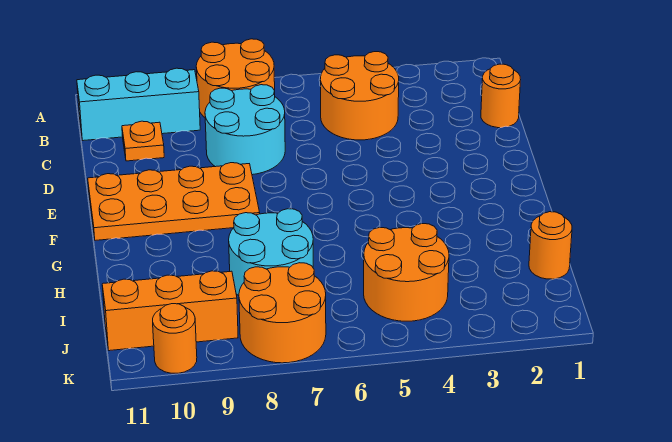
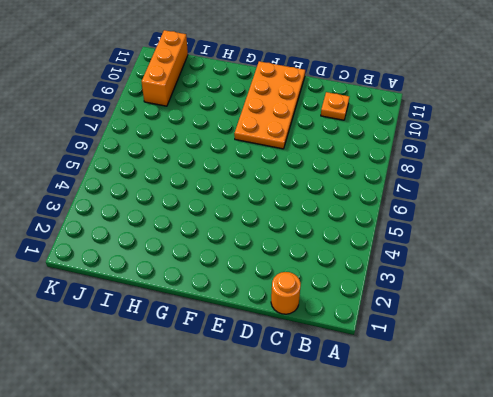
none -> orange round brick A7:B8 level 1
none -> orange round brick B4:C5 level 1
none -> cyan brick B9:B11 level 1

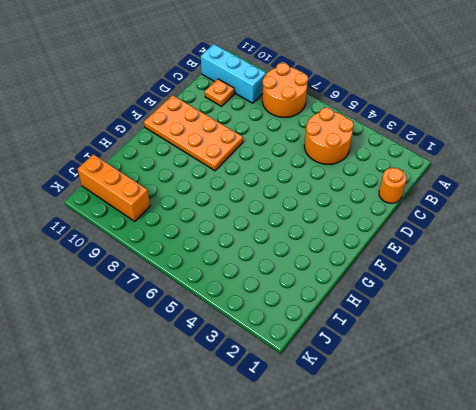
none -> cyan round brick C7:D8 level 1
none -> cyan round brick H7:I8 level 1
none -> orange round brick I1 level 1

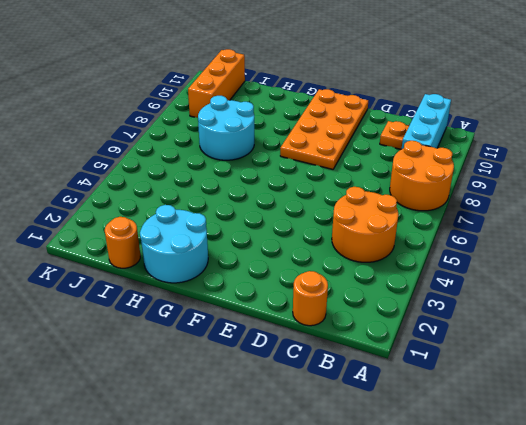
cyan round brick G1:H2 level 1 -> cyan round brick C7:D8 level 1
none -> orange round brick I4:J5 level 1
none -> orange round brick J7:K8 level 1
none -> orange round brick K10 level 1

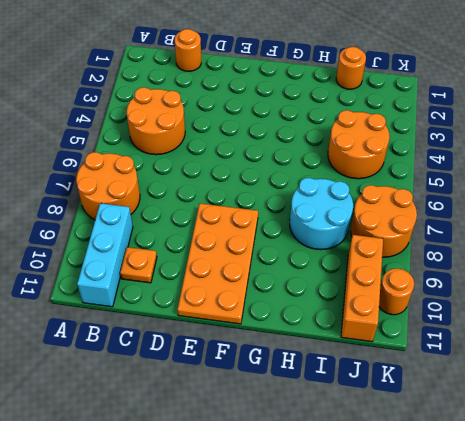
none -> cyan round brick C7:D8 level 1

